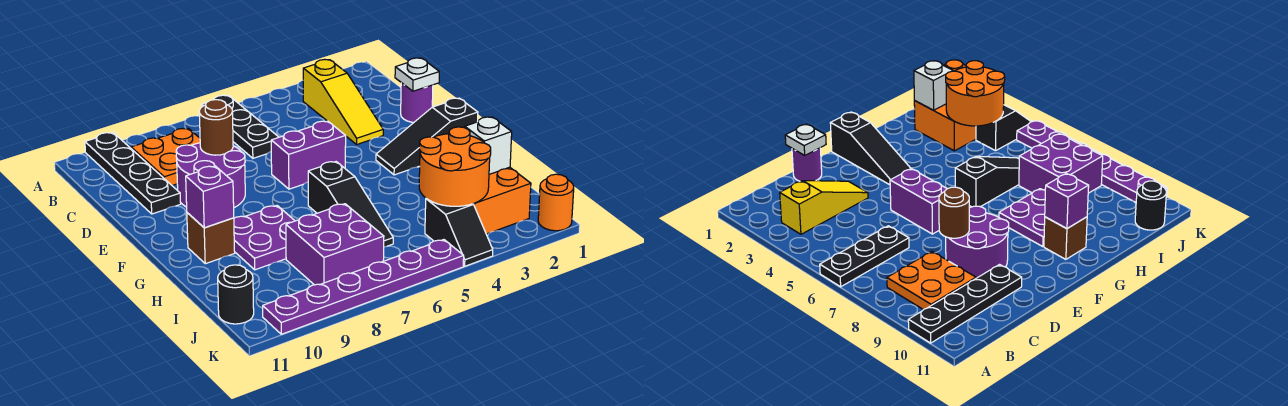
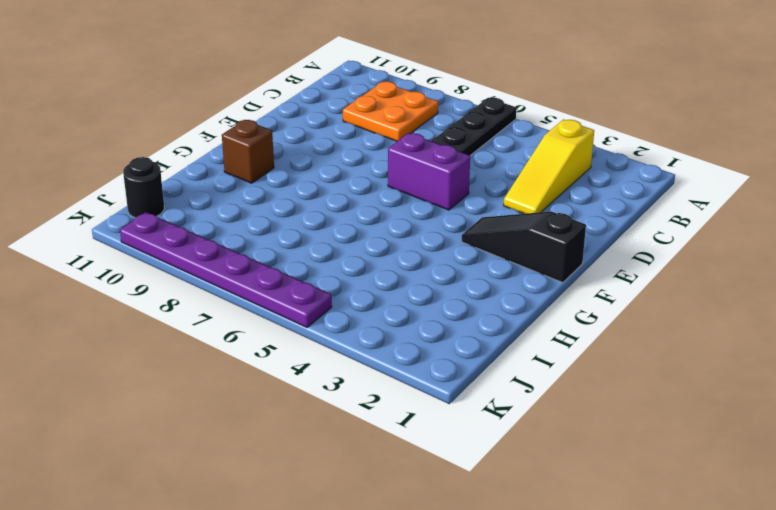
none -> black plate A10:D10 level 1
none -> purple round brick D1 level 1
none -> purple round brick D8:E9 level 1

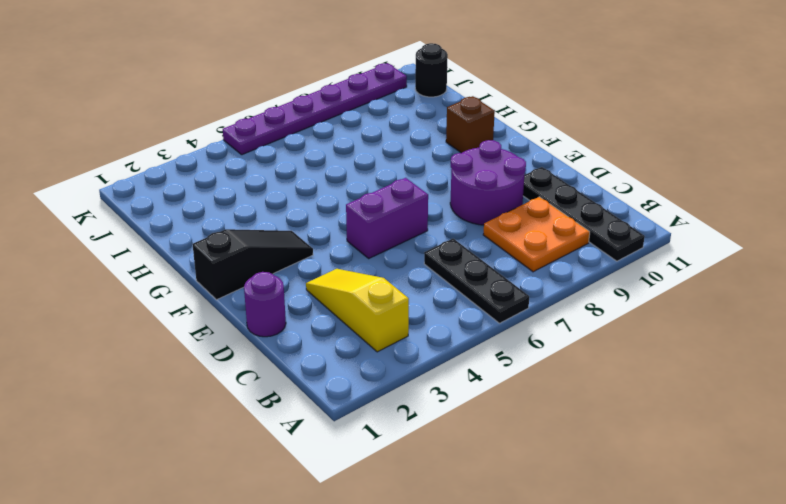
none -> black slope G6:I6 level 1 top G
none -> purple plate G8:H9 level 1
none -> orange brick I2:J3 level 1

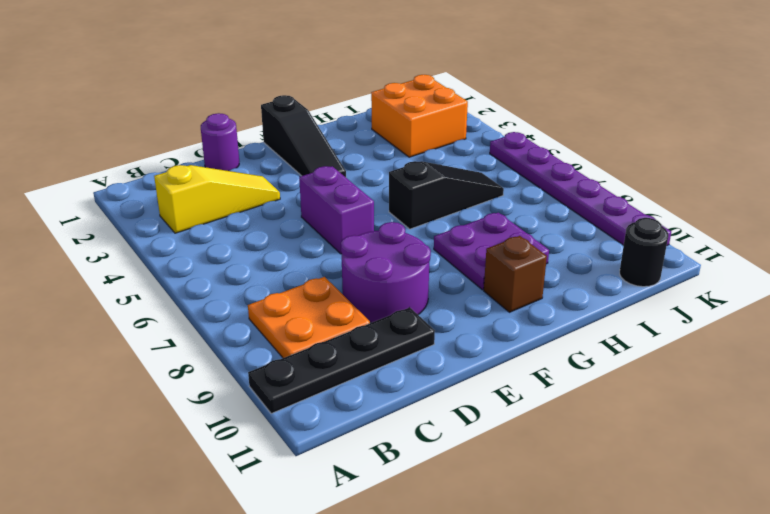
none -> black plate A6:C6 level 1
none -> purple brick I7:J8 level 1
none -> black slope J4:K4 level 1 top J

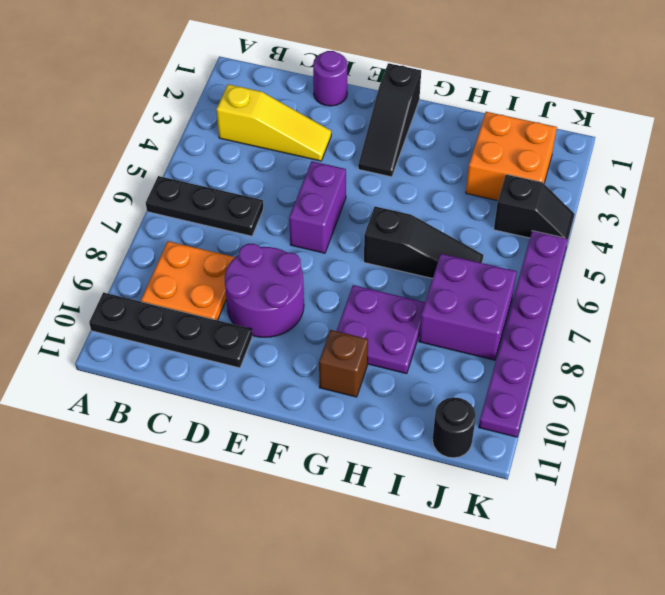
none -> orange round brick K1 level 1
none -> white plate D1 level 2
none -> brown round brick D8 level 2

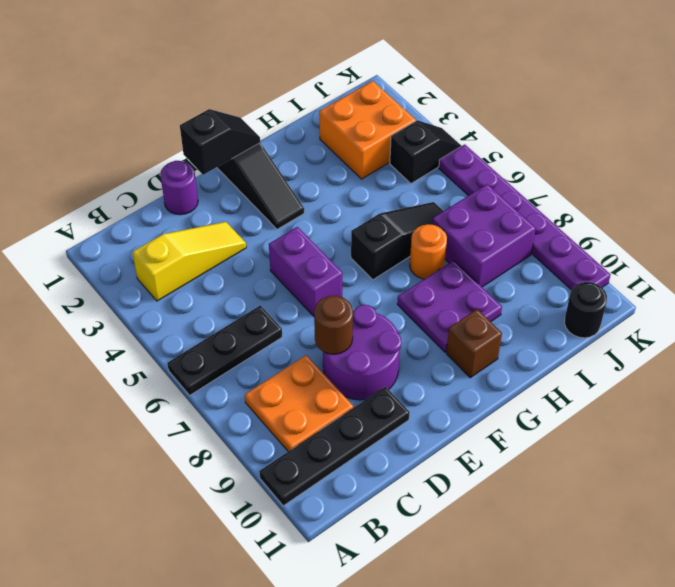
black slope E1:F1 level 2 top E -> none
orange round brick H7 level 1 -> orange round brick K1 level 1
none -> white plate D1 level 2
none -> purple brick G10 level 2
none -> white brick I2 level 2

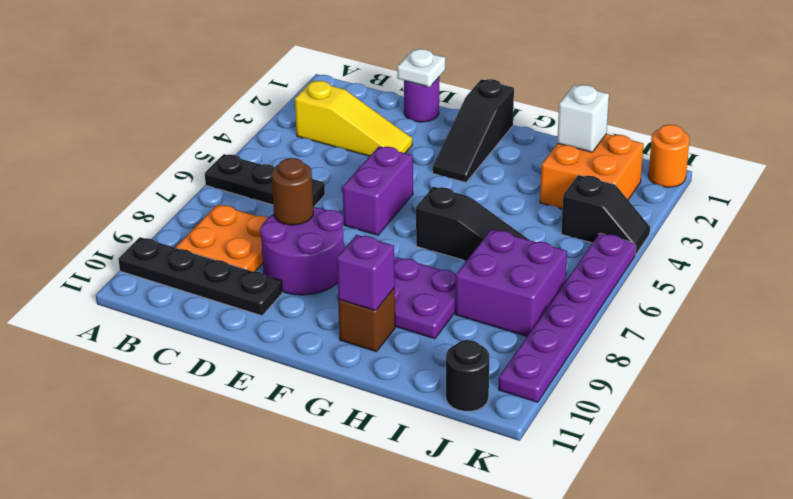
none -> orange round brick I3:J4 level 2

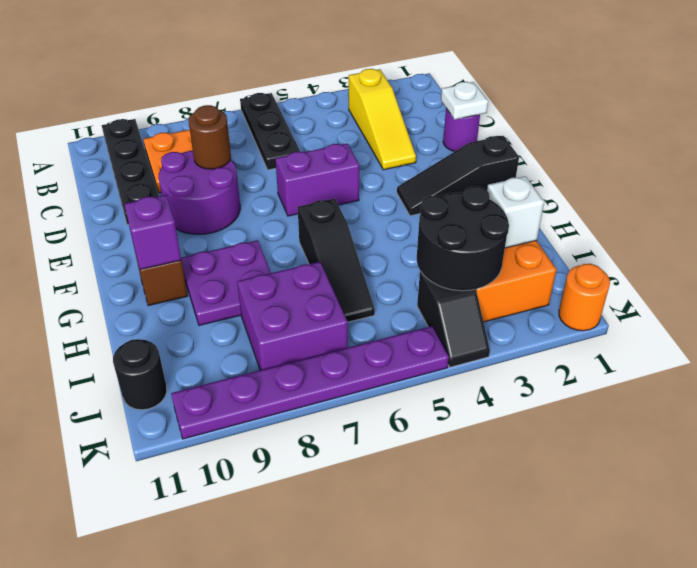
black round brick I3:J4 level 2 -> orange round brick I3:J4 level 2

